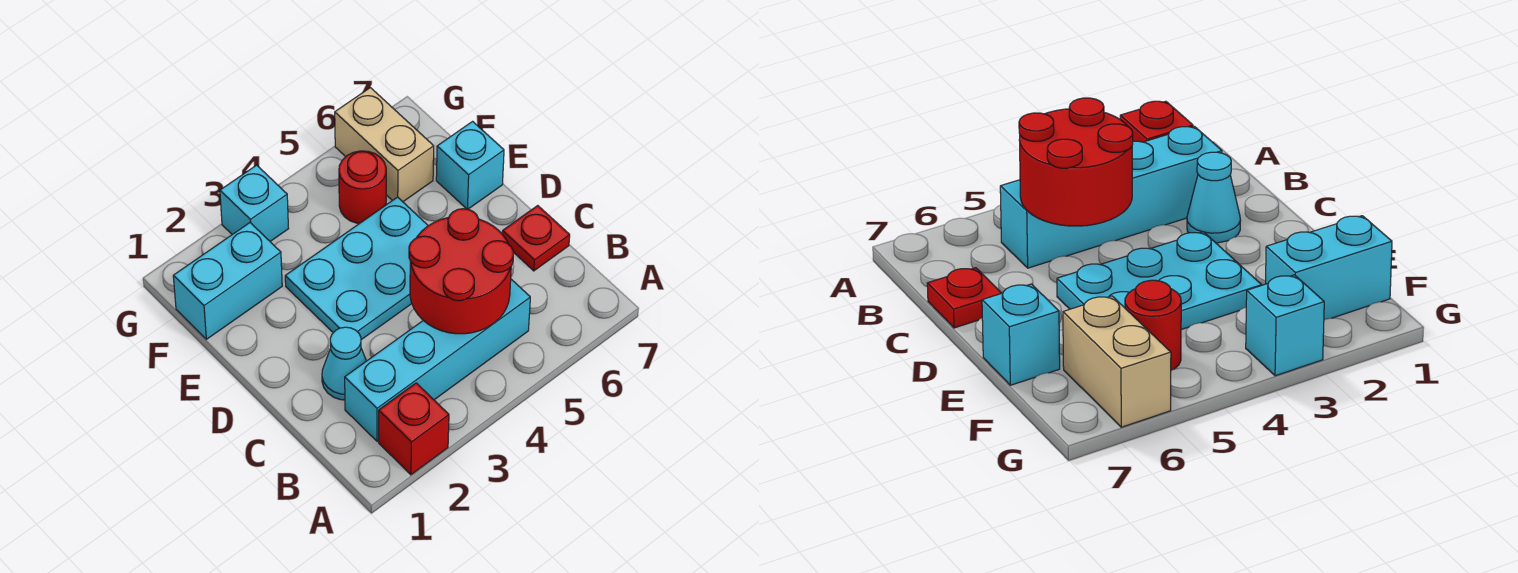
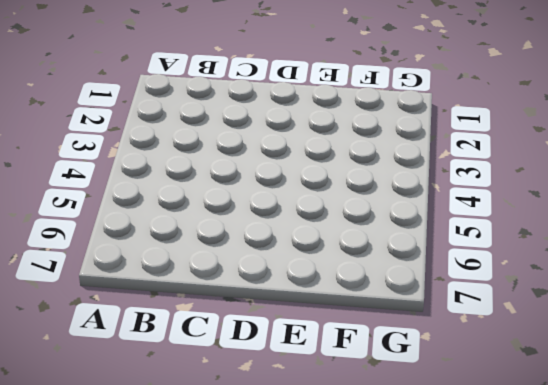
none -> red brick A2 level 1
none -> cyan brick B2:B5 level 1

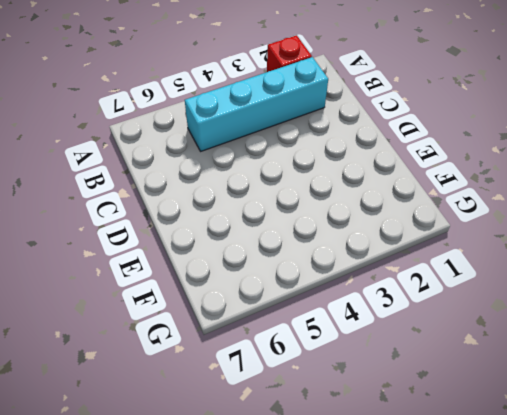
none -> cyan cone C2 level 1
none -> red plate C7 level 1

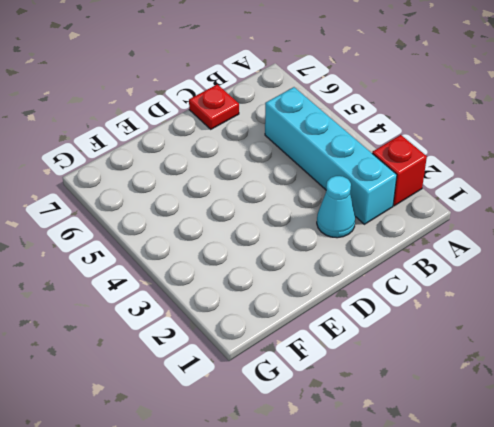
none -> cyan plate D3:E5 level 1
none -> cyan brick E7 level 1

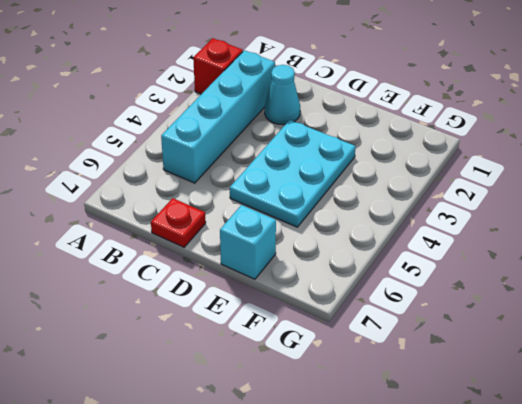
none -> cyan brick F1:F2 level 1
none -> red round brick F5 level 1

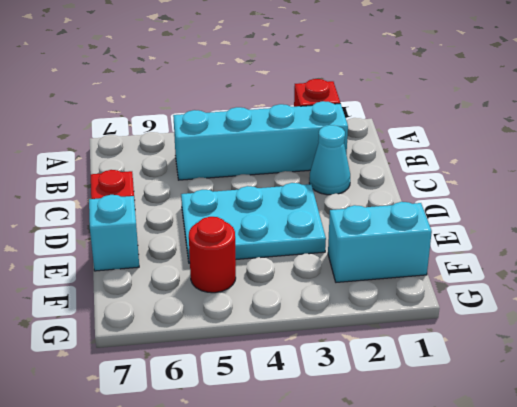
none -> tan brick F6:G6 level 1
none -> cyan brick G3 level 1

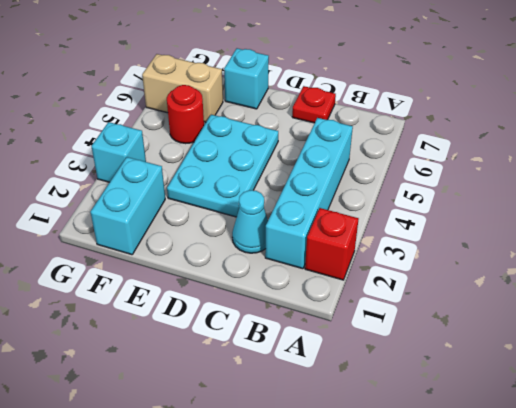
none -> red round brick B4:C5 level 2

